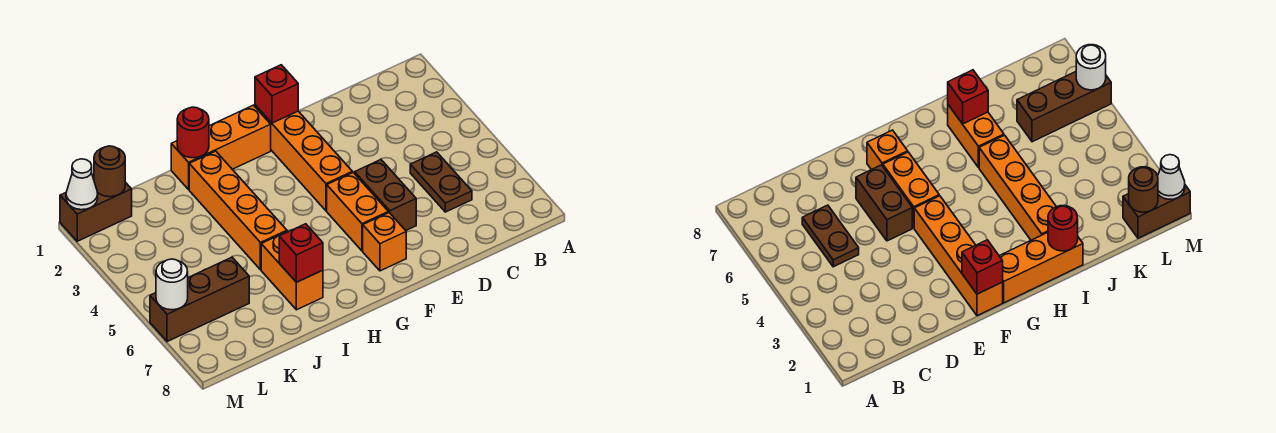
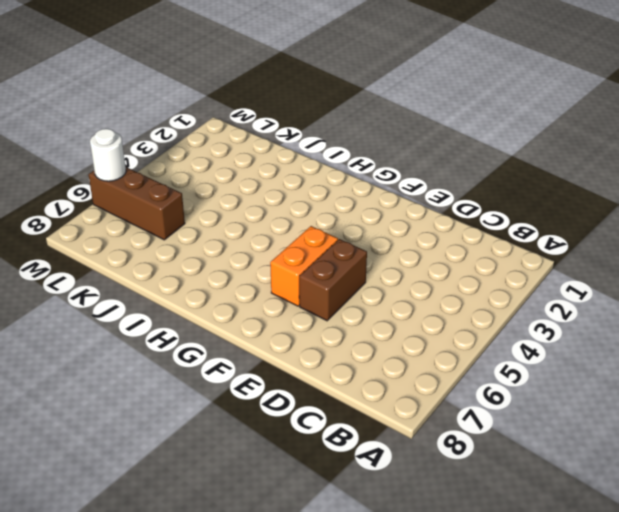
none -> brown plate C5:C6 level 1
none -> orange brick F1:F4 level 1
none -> orange brick F7 level 1

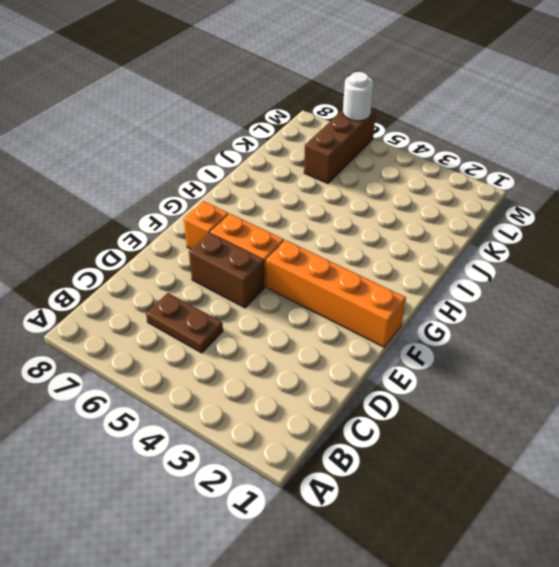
none -> orange brick G1:I1 level 1
none -> orange brick I2:I5 level 1
none -> orange brick I6:I7 level 1

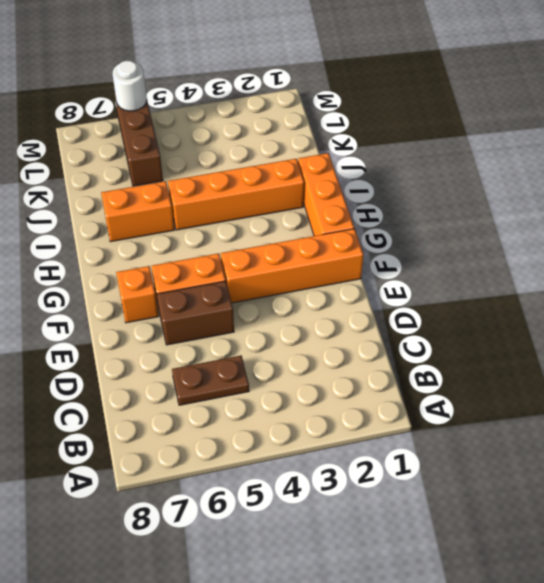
none -> brown brick L1:M1 level 1
none -> red brick F1 level 2
none -> red round brick I1 level 2

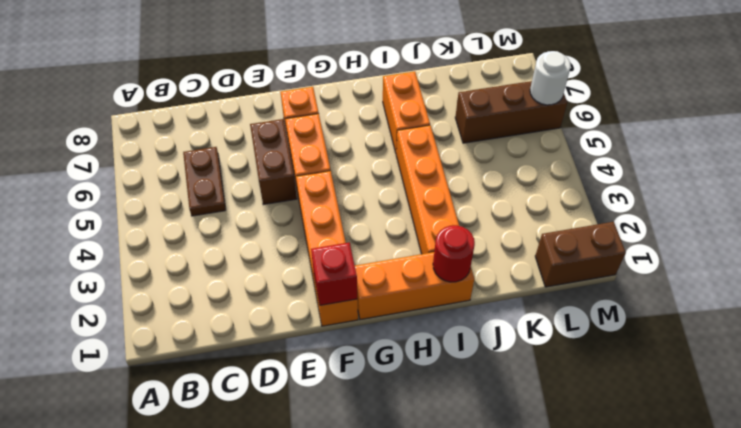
none -> red brick I7 level 2
none -> brown round brick L1 level 2
none -> white cone M1 level 2

